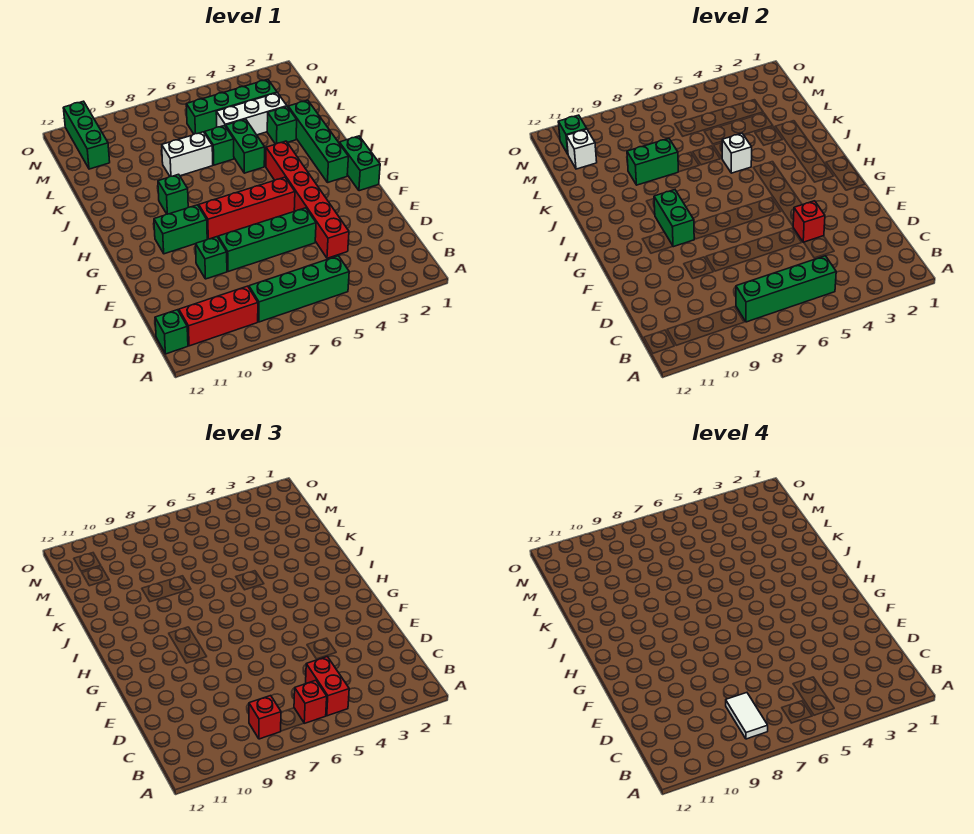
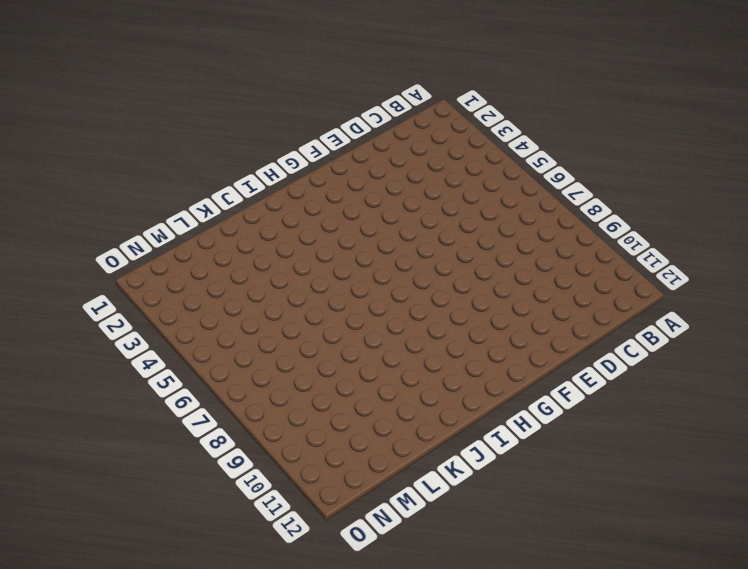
none -> green brick B5:B8 level 1
none -> red brick B9:B11 level 1
none -> green brick B12 level 1

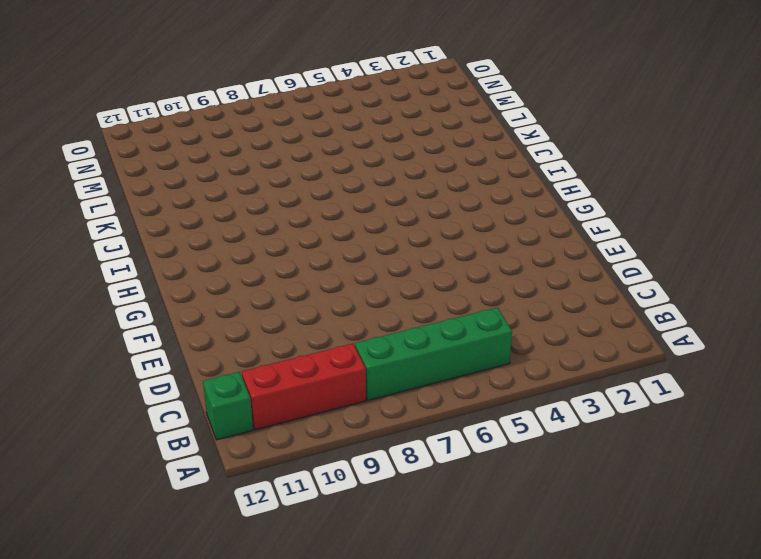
none -> red brick D4:I4 level 1
none -> green brick E5:E8 level 1
none -> green brick E9 level 1

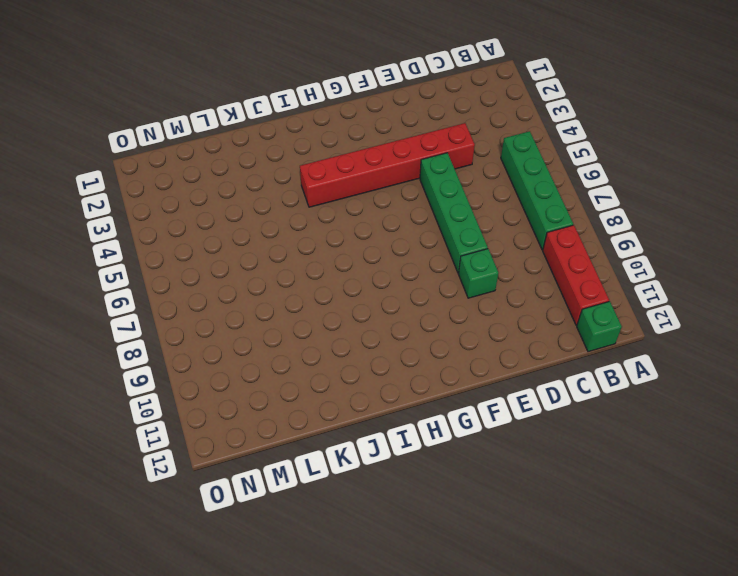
none -> green brick G1:H1 level 1
none -> red brick G5:G8 level 1
none -> green brick G9:G10 level 1

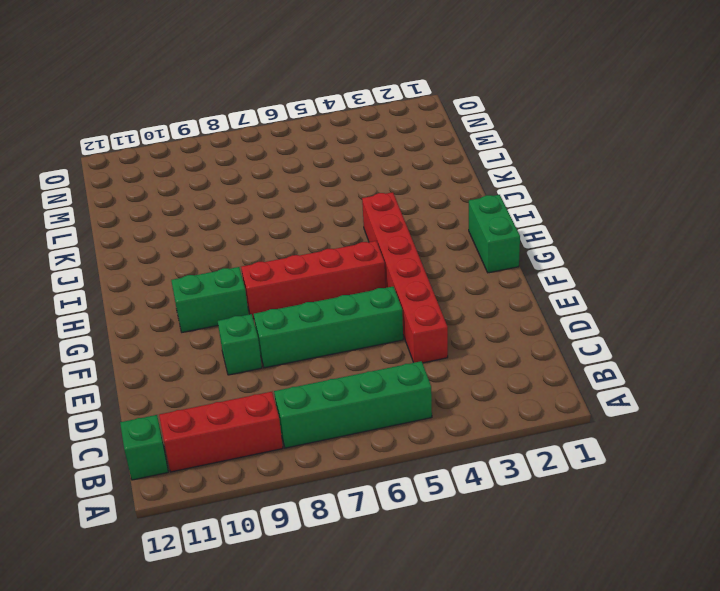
none -> green brick H2:K2 level 1
none -> green brick I9 level 1
none -> green brick J5:K5 level 1

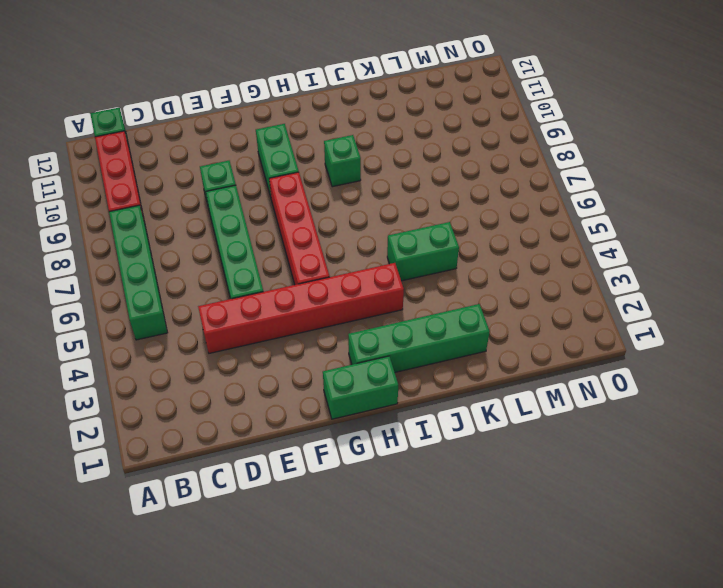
none -> green brick K3 level 1
none -> green brick K6 level 1
none -> white brick K7:K8 level 1

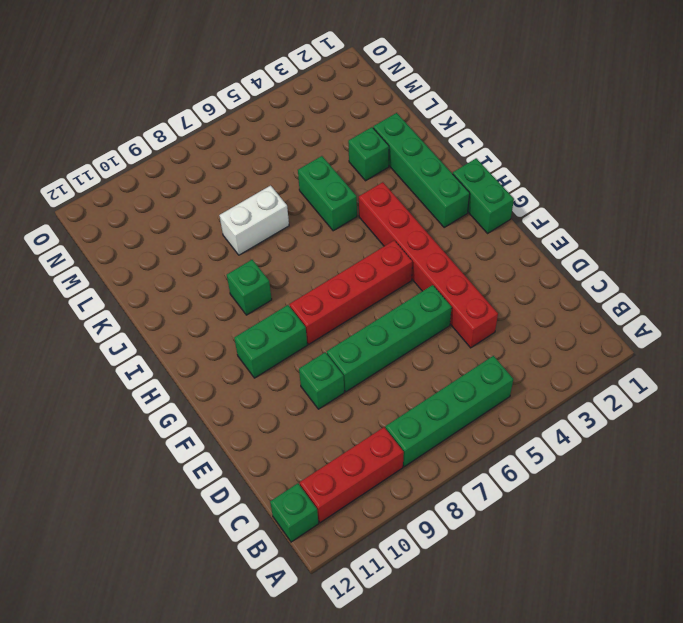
none -> green brick K6 level 1
none -> white brick L3:L5 level 1
none -> green brick M3:M6 level 1

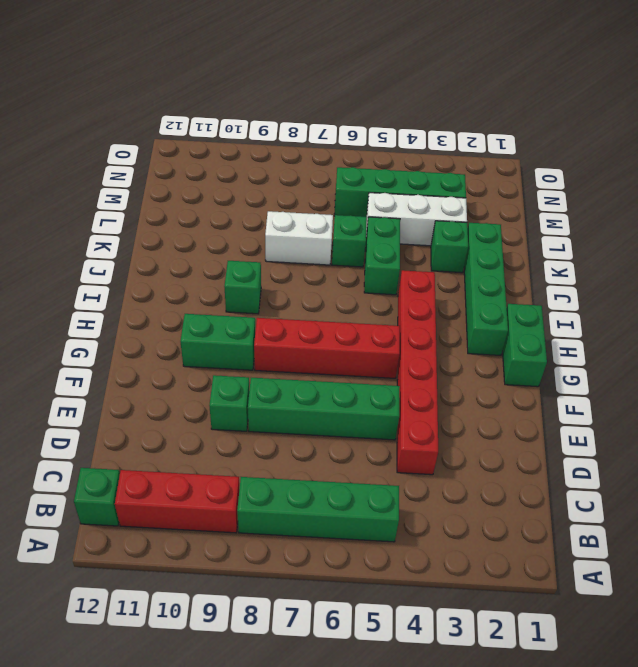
none -> green brick M11:O11 level 1
none -> green brick B5:B8 level 2
none -> red brick E4 level 2

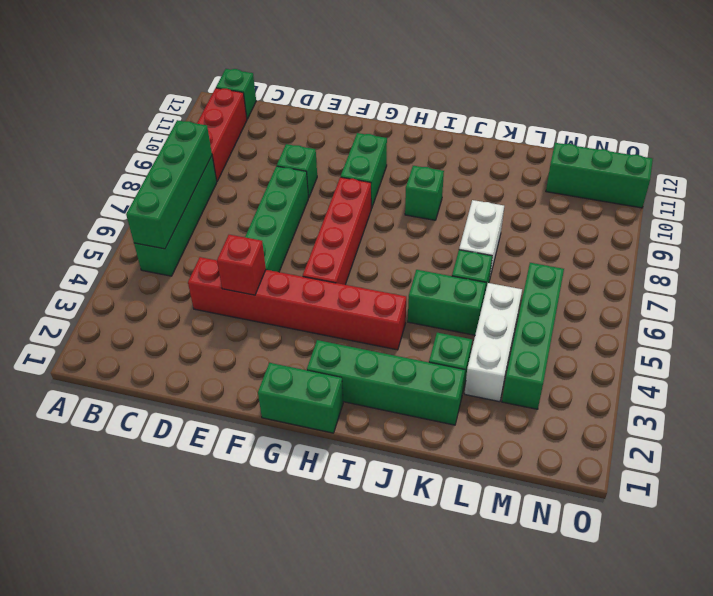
none -> green brick G9:H9 level 2
none -> white brick J5 level 2
none -> green brick K8:K9 level 2

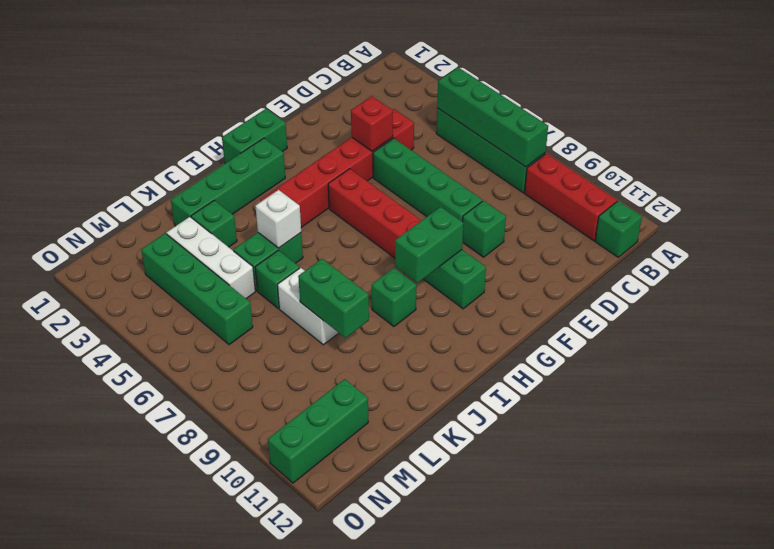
none -> white brick M11 level 2
none -> green brick N11 level 2
none -> red brick B5:C5 level 3

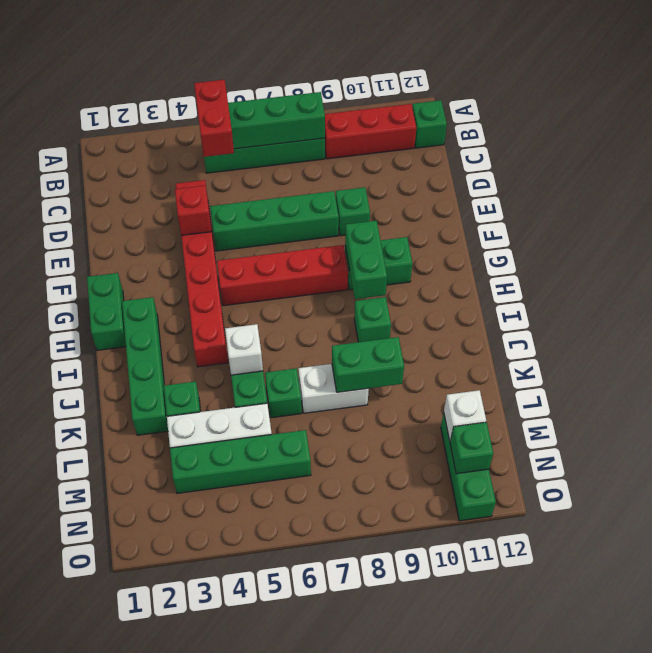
none -> red brick B6 level 3
none -> red brick B8 level 3
none -> white tile B8:C8 level 4

